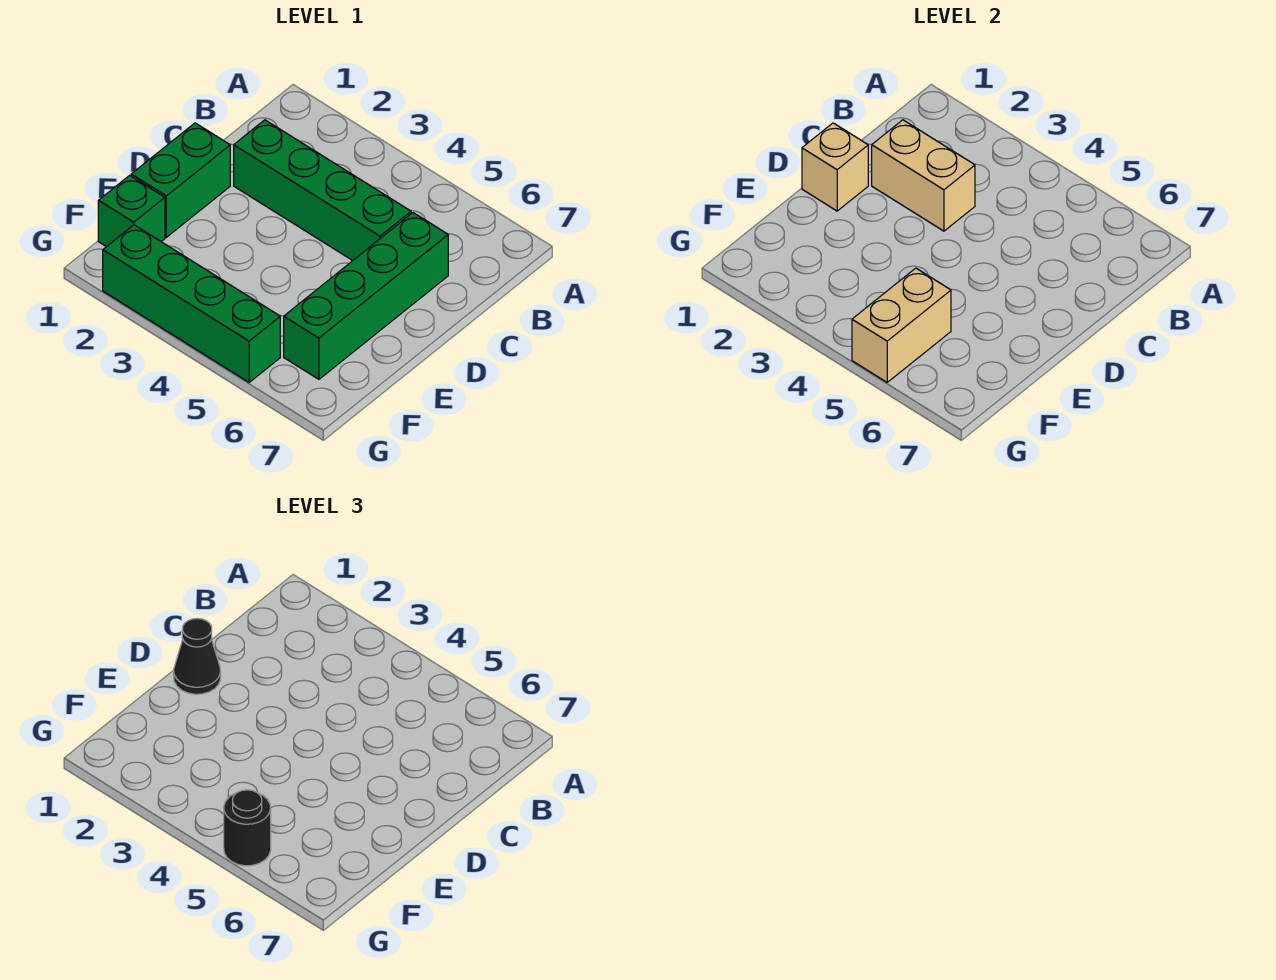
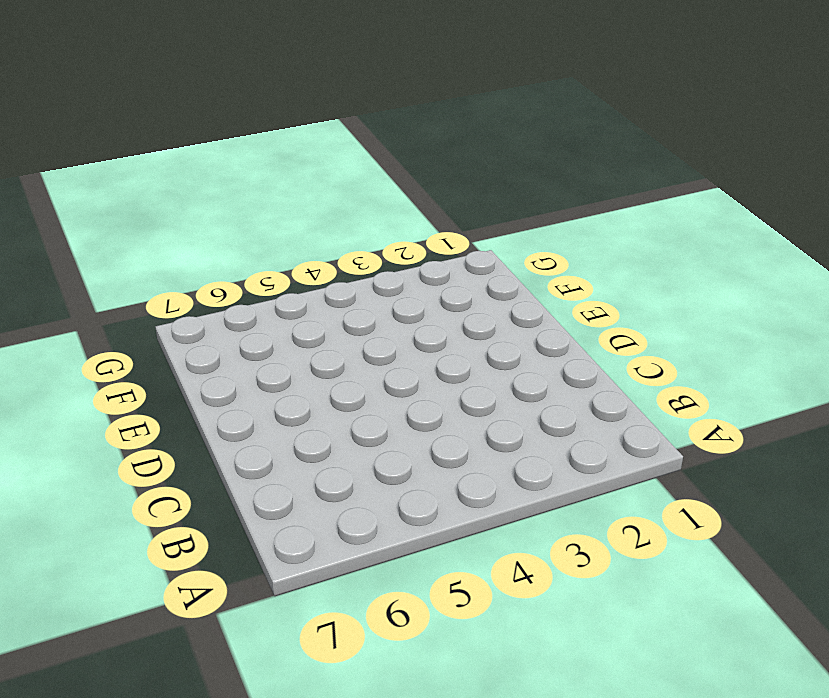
none -> green brick C2:C5 level 1
none -> green brick C6:F6 level 1

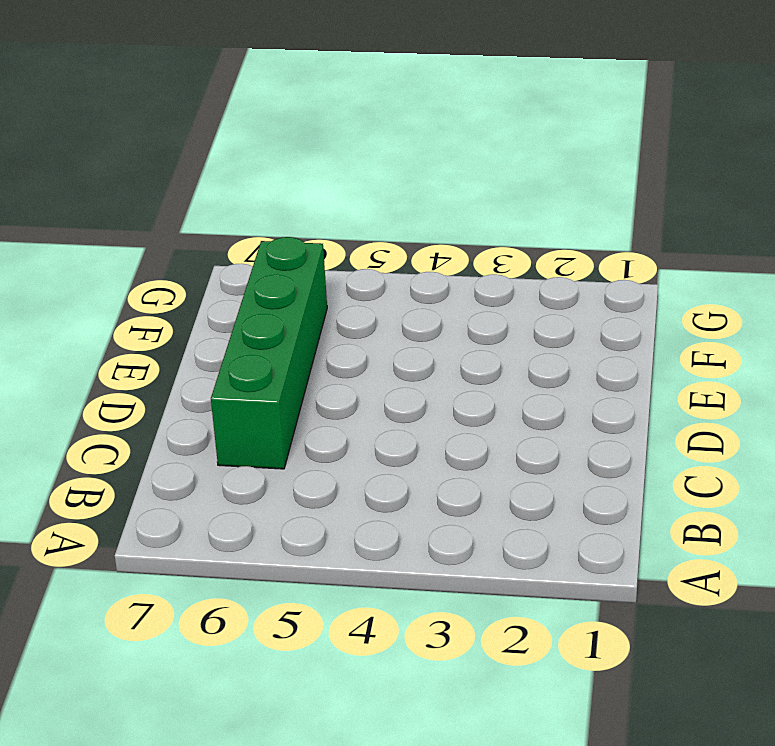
none -> green brick C2:C5 level 1
none -> green brick D1:E1 level 1

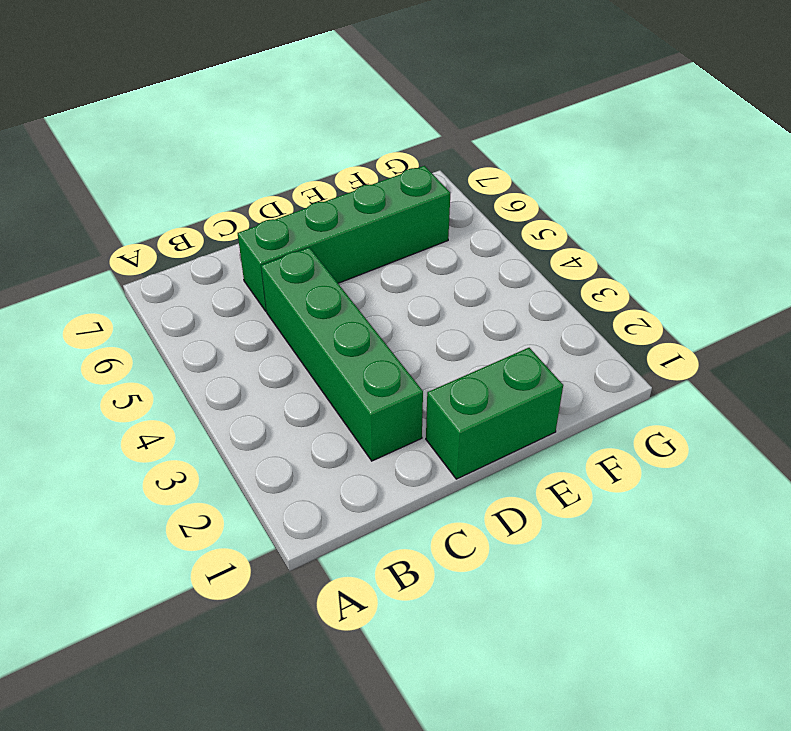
none -> green brick F1 level 1
none -> green brick G2:G5 level 1

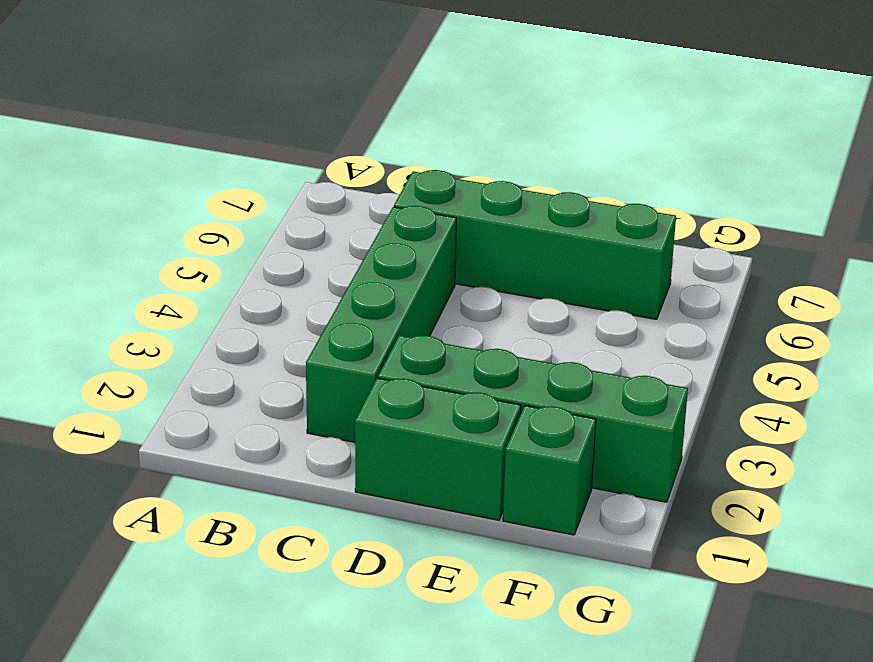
green brick D2:G2 level 1 -> green brick G2:G5 level 1
none -> tan brick C2:C3 level 2
none -> tan brick D1 level 2

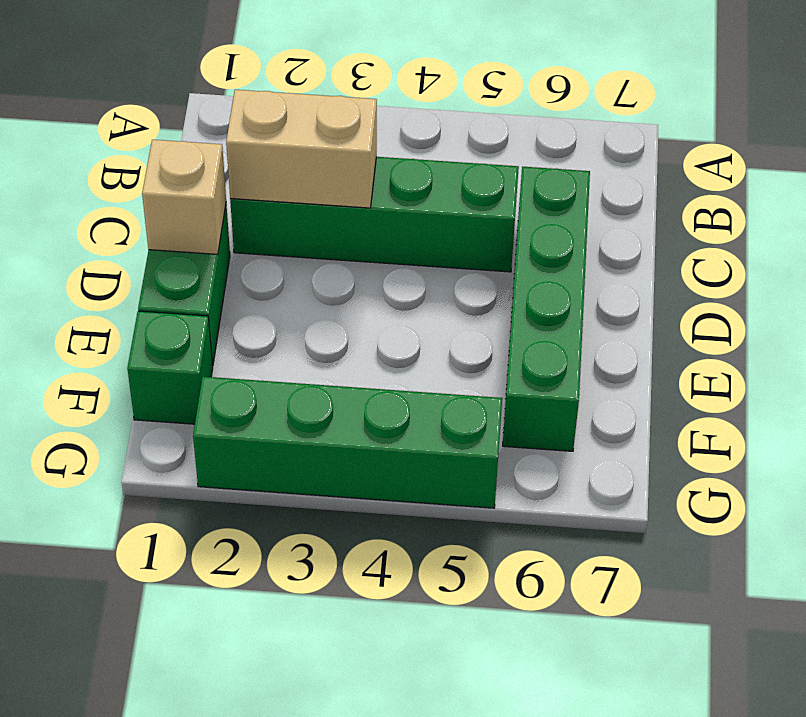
none -> tan brick F5:G5 level 2
none -> black cone D1 level 3

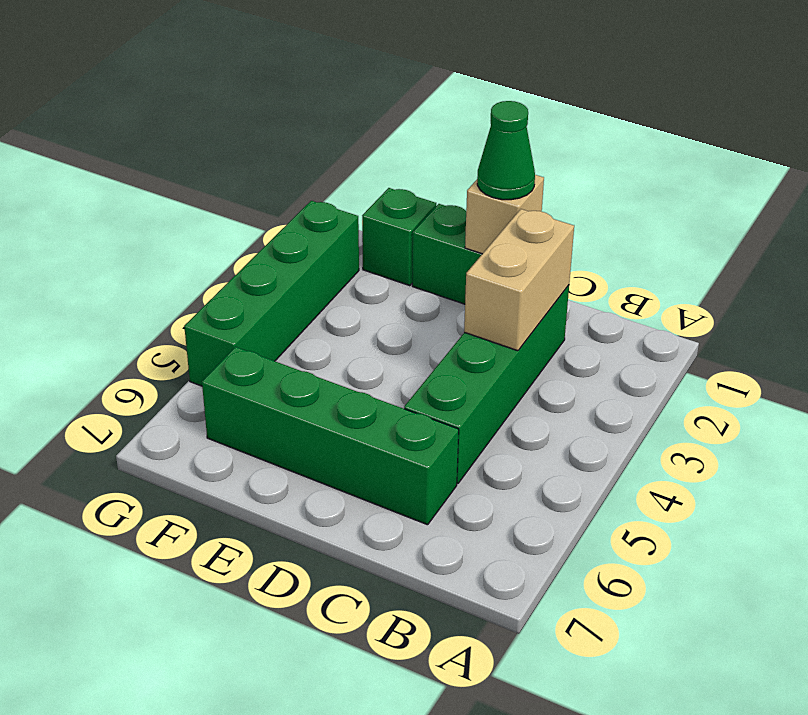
green cone D1 level 3 -> black cone D1 level 3
none -> tan brick F5:G5 level 2
none -> black round brick G5 level 3

